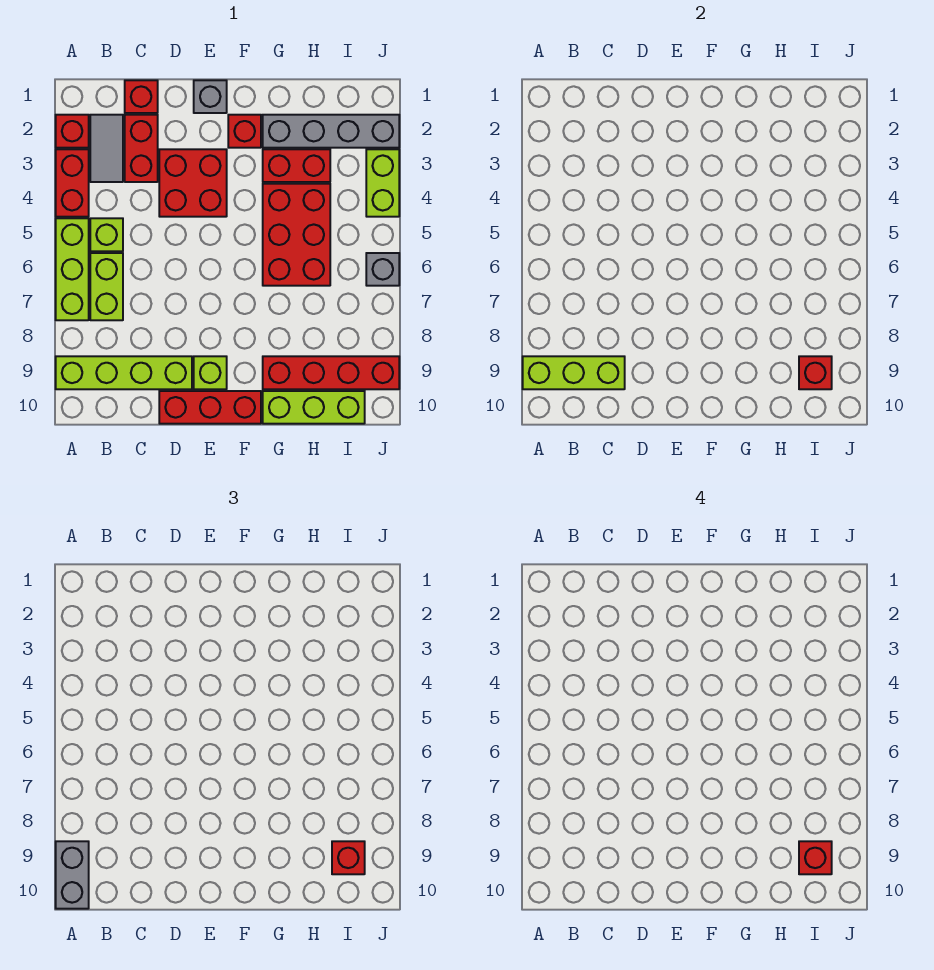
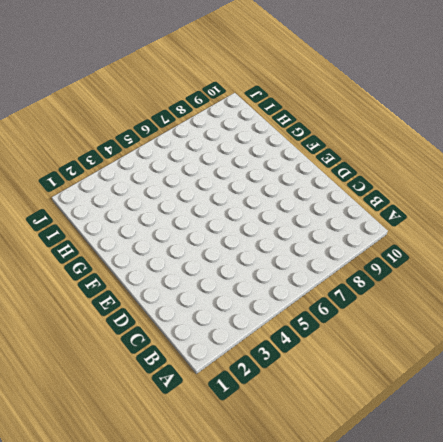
none -> red brick A2 level 1
none -> red brick A3:A4 level 1
none -> lime brick A5:A7 level 1

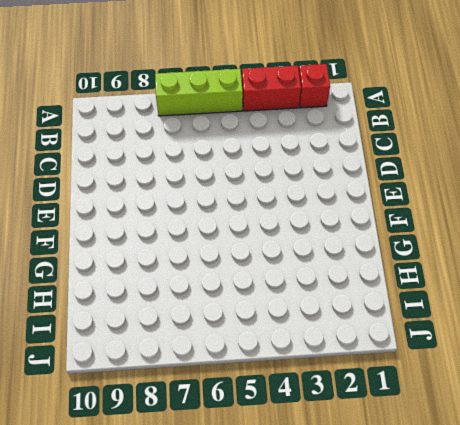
none -> lime brick A9:D9 level 1
none -> grey tile B2:B3 level 1
none -> lime brick B5 level 1

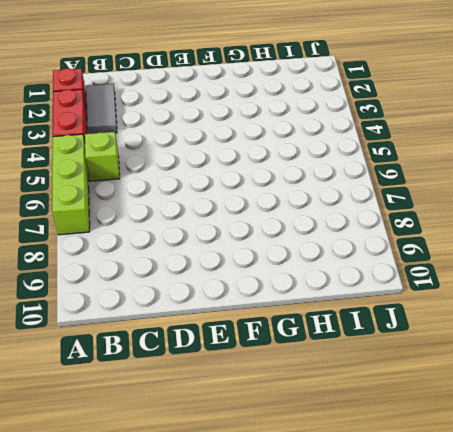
none -> lime brick A9:D9 level 1
none -> lime brick B6:B7 level 1
none -> red brick C1 level 1

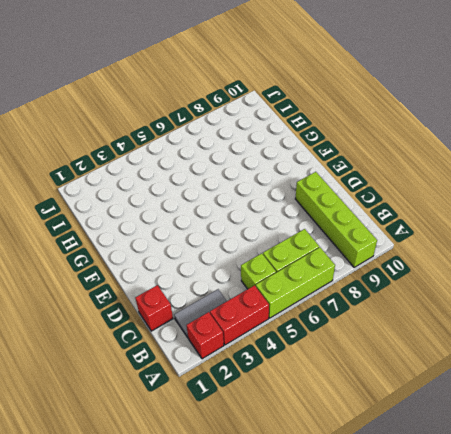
none -> red brick C2:C3 level 1
none -> red brick D3:E4 level 1
none -> red brick D10:F10 level 1

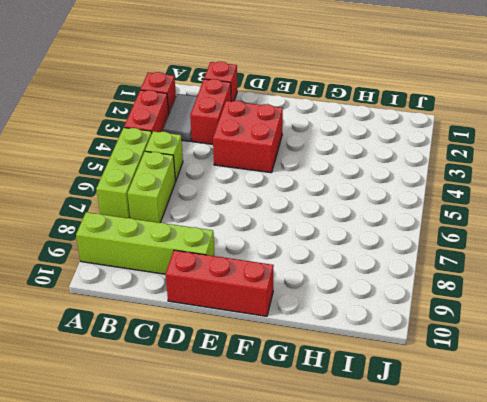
none -> grey brick E1 level 1
none -> lime brick E9 level 1
none -> red brick F2 level 1

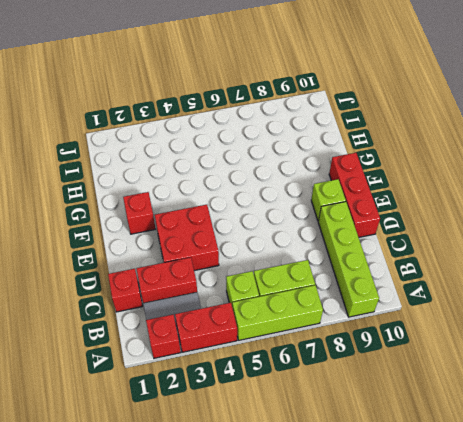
none -> grey brick E1 level 1
none -> grey brick G2:J2 level 1
none -> red brick G3:H3 level 1

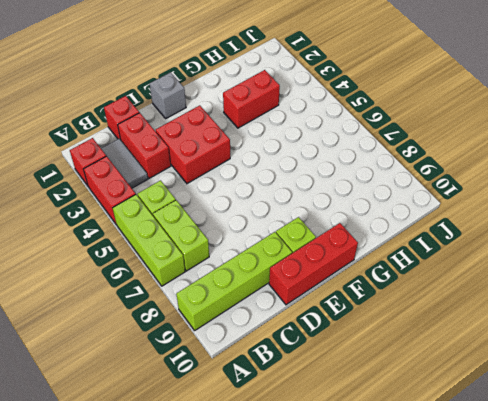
none -> red brick F2 level 1
none -> grey brick G2:J2 level 1
none -> red brick G4:H6 level 1

